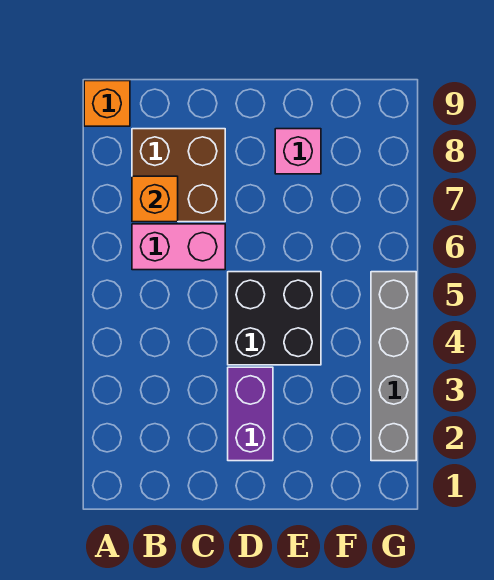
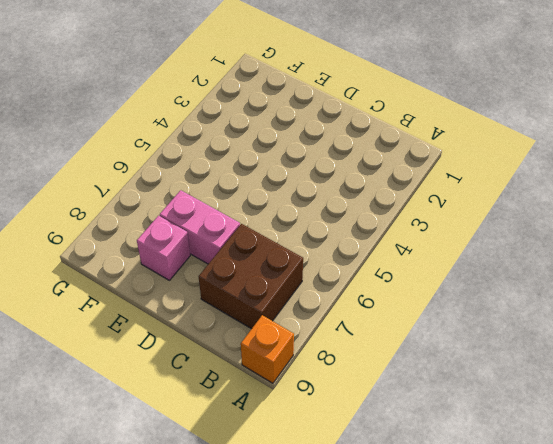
pink brick D7:E7 level 1 -> pink brick B6:C6 level 1
none -> purple brick D2:D3 level 1
none -> black brick D4:E5 level 1

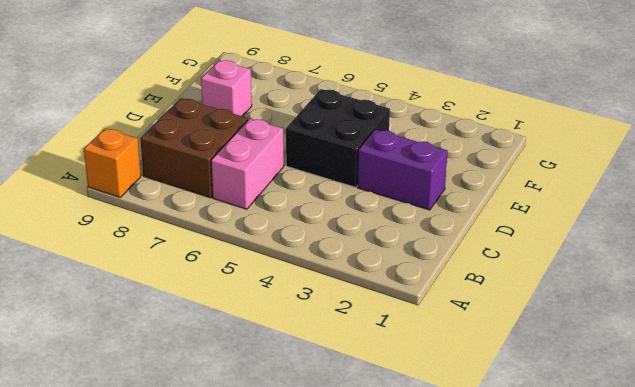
none -> grey brick G2:G5 level 1
none -> orange brick B7 level 2

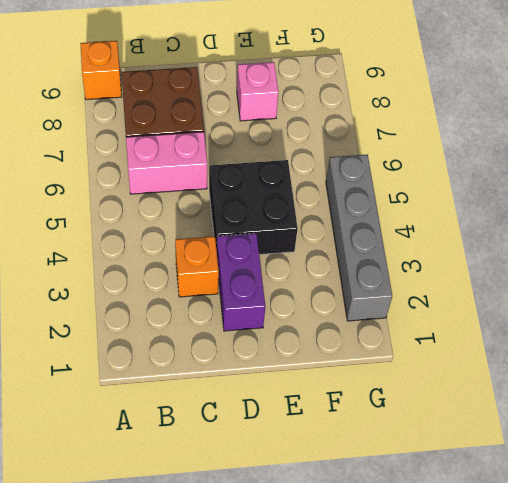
orange brick C3 level 1 -> orange brick B7 level 2

